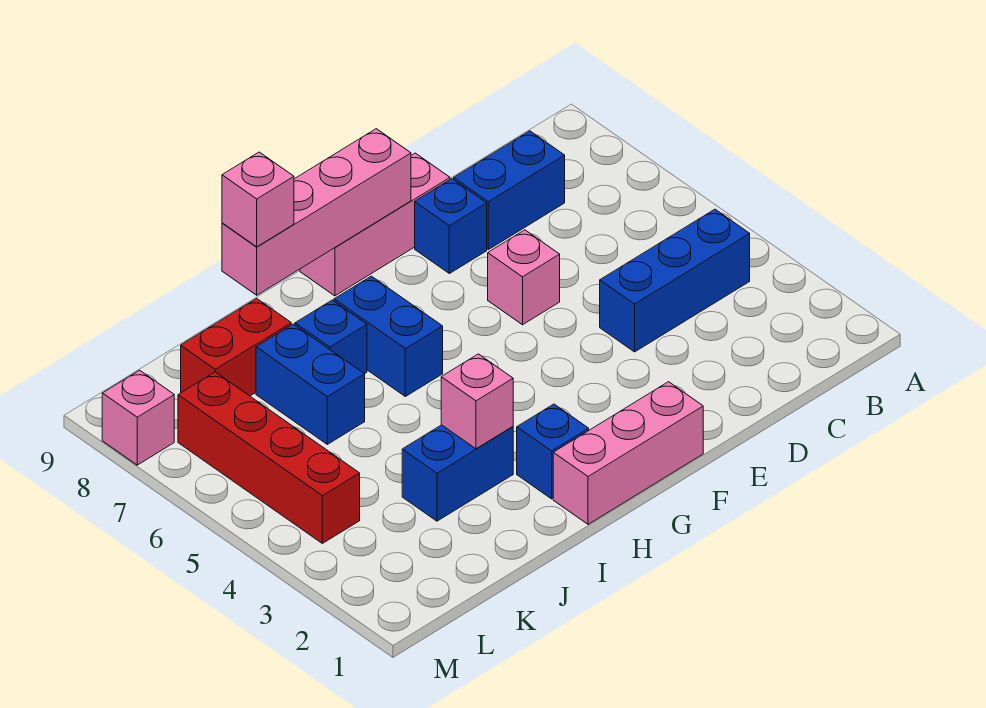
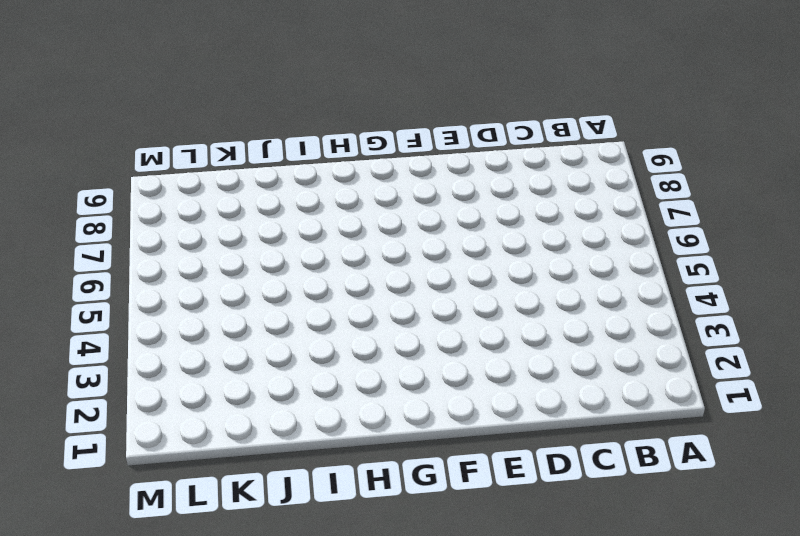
none -> blue brick B4:D4 level 1
none -> blue brick C8:D8 level 1
none -> pink brick E6 level 1

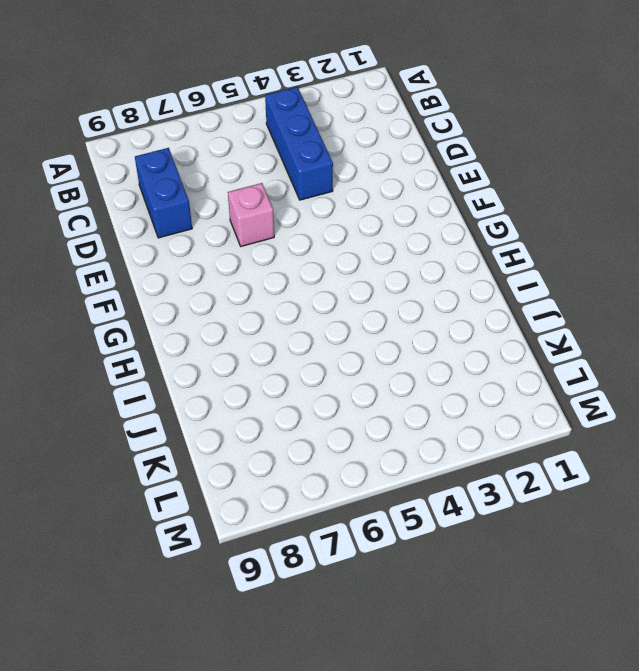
none -> blue brick E8 level 1
none -> pink brick E9:G9 level 1
none -> pink brick F1:H1 level 1

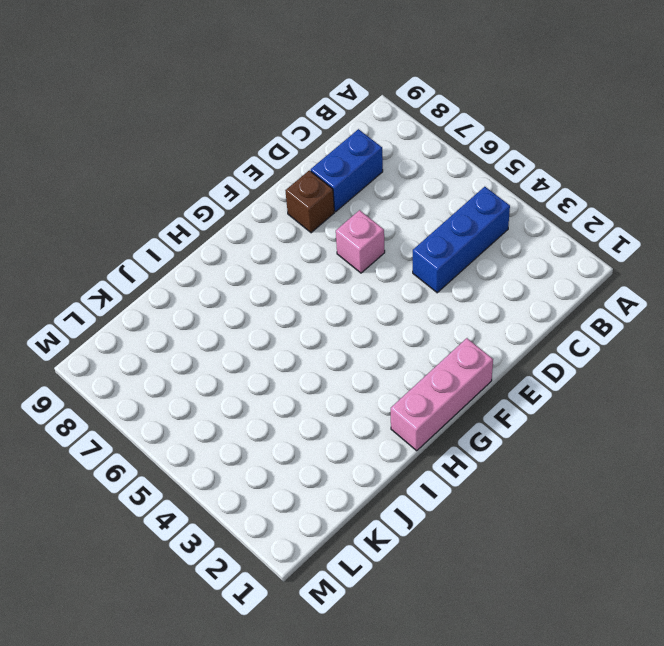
brown brick E8 level 1 -> blue brick E8 level 1
none -> pink brick E9:G9 level 1
none -> blue brick H2 level 1
none -> blue brick H6:H7 level 1

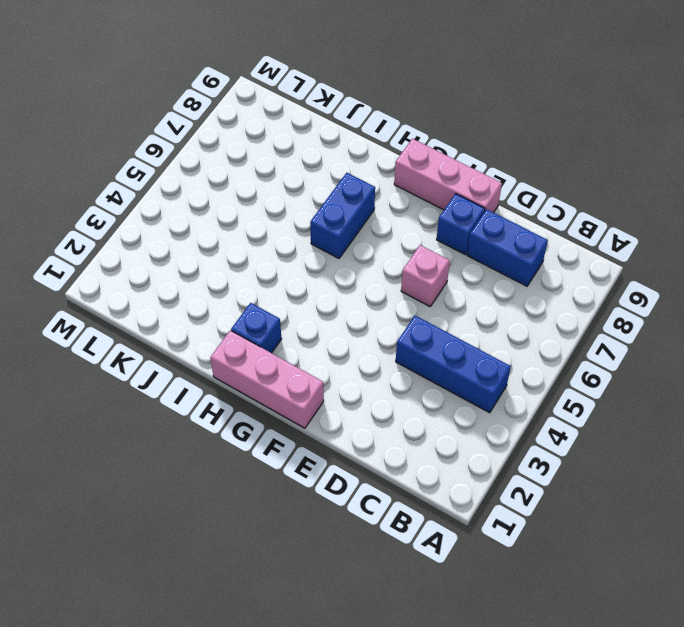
none -> blue brick I3:J3 level 1
none -> blue brick I7 level 1
none -> blue brick J6:J7 level 1

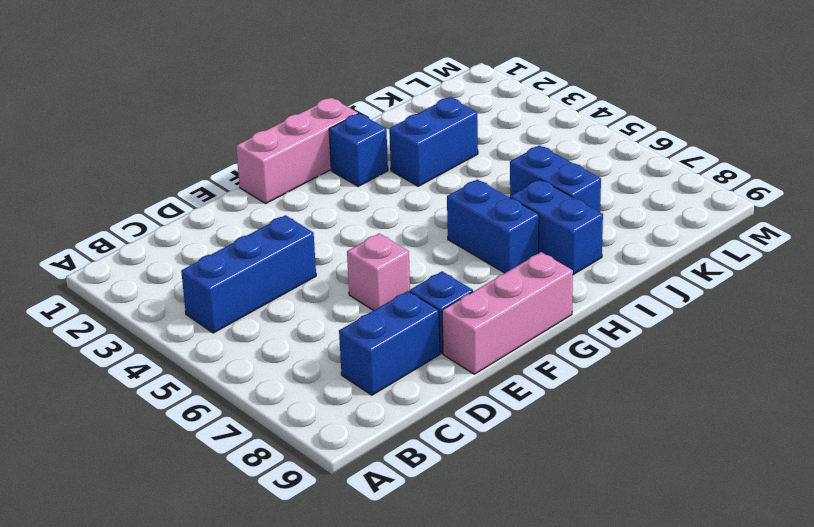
blue brick I7:I8 level 1 -> blue brick I7 level 1
none -> red brick J8:K8 level 1
none -> red brick L4:L7 level 1
none -> pink brick M8 level 1

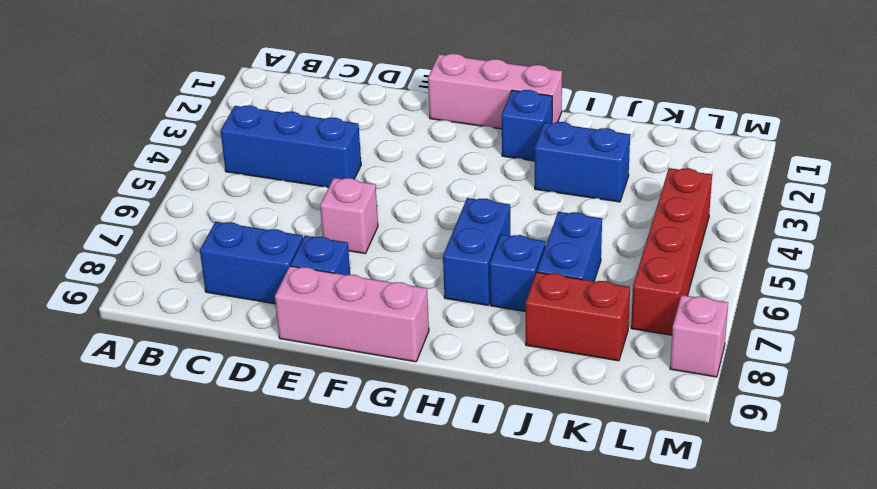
none -> pink brick F9:I9 level 2
none -> pink brick I3 level 2
none -> pink brick I9 level 3

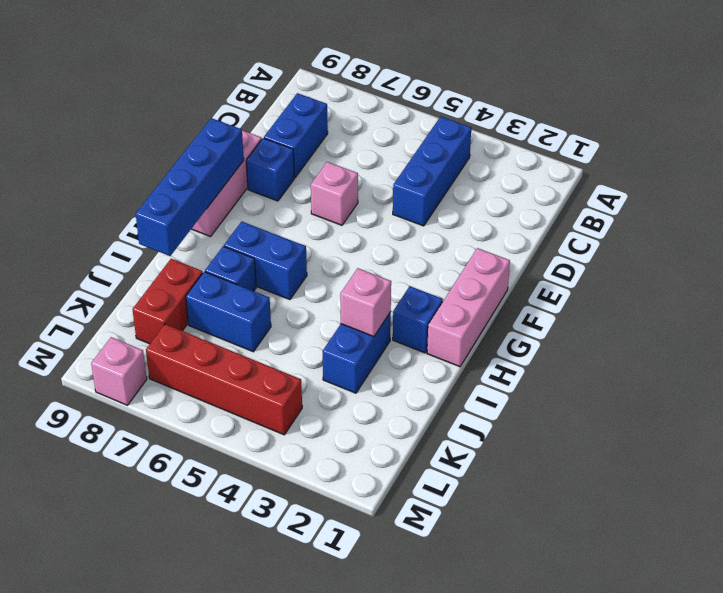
blue brick F9:I9 level 2 -> pink brick F9:I9 level 2
none -> pink brick I9 level 3

